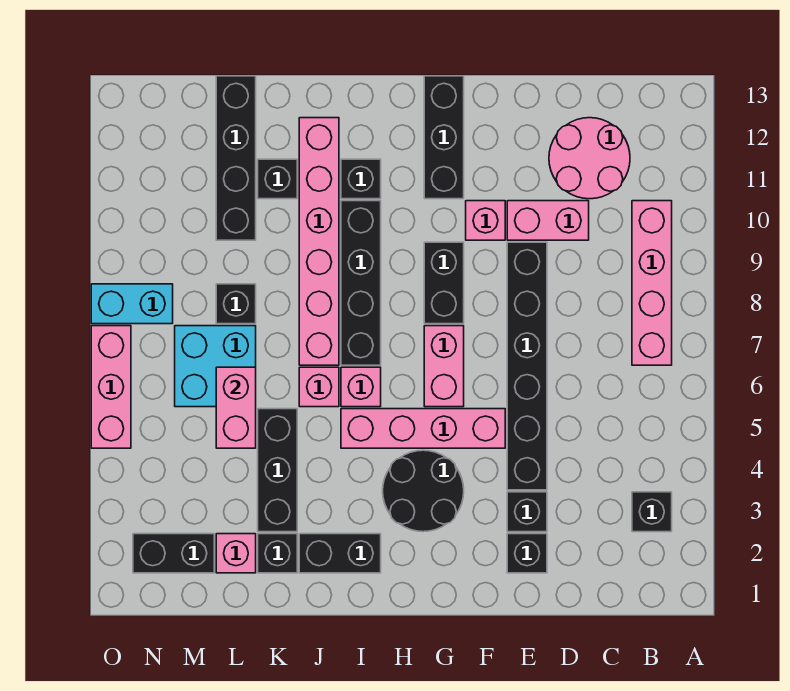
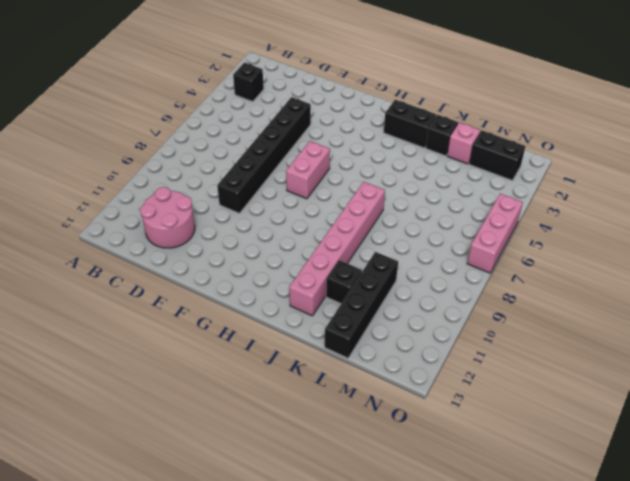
none -> pink brick B7:B10 level 1
none -> pink brick D10:E10 level 1
none -> black brick E2 level 1
none -> black brick E3 level 1

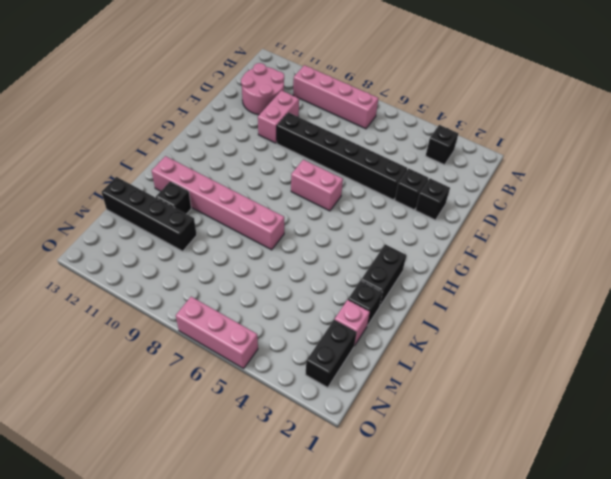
none -> pink brick F5:I5 level 1
none -> pink brick F10 level 1
none -> black round brick G3:H4 level 1
none -> black brick G8:G9 level 1

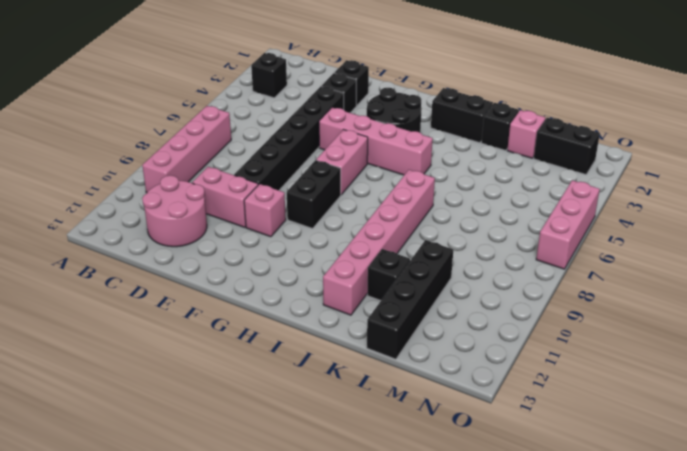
none -> black brick G11:G13 level 1
none -> pink brick I6 level 1
none -> black brick I7:I10 level 1
none -> black brick I11 level 1

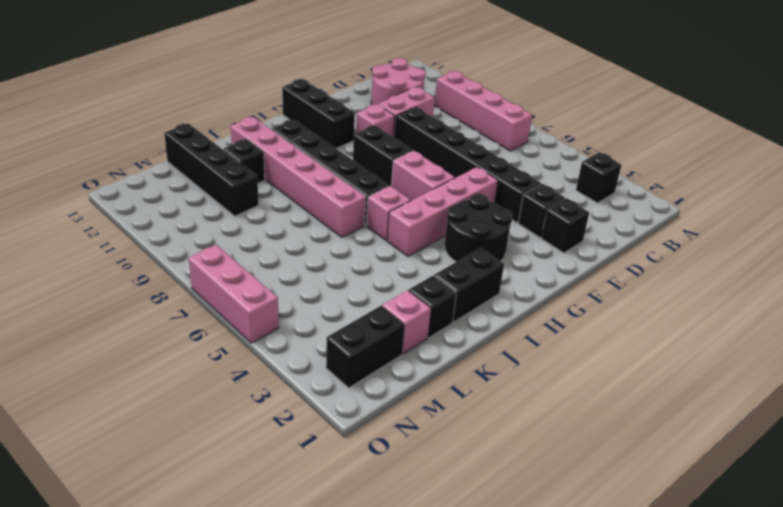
none -> pink brick J6 level 1
none -> black brick K3:K5 level 1
none -> cyan brick L6:M7 level 1
none -> black brick L8 level 1

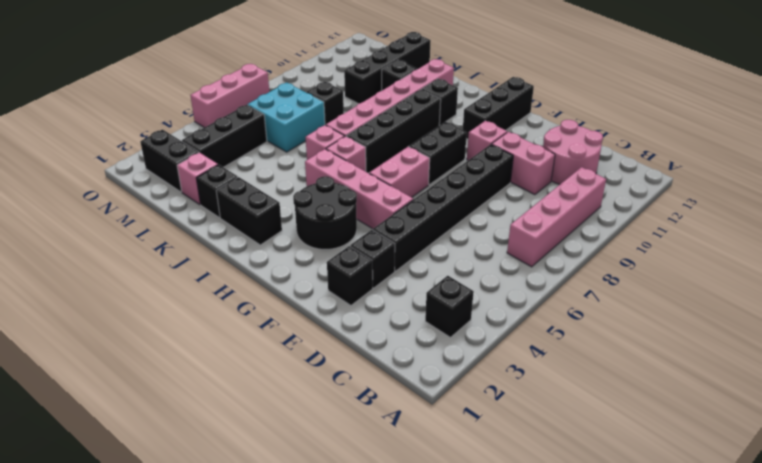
black brick M3:M5 level 1 -> black brick K3:K5 level 1
none -> cyan brick N8:O8 level 1
none -> pink brick L5:L6 level 2

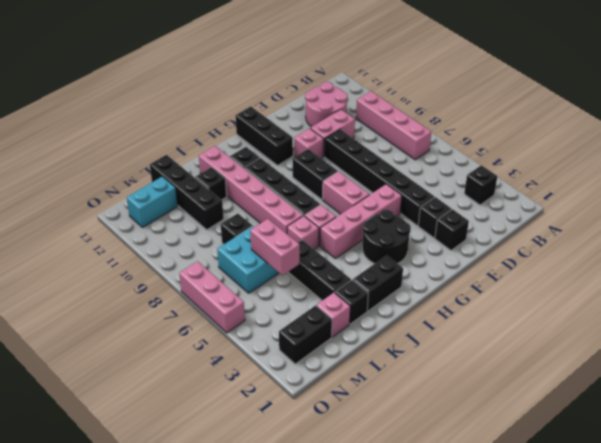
cyan brick M12:N12 level 1 -> cyan brick N8:O8 level 1

